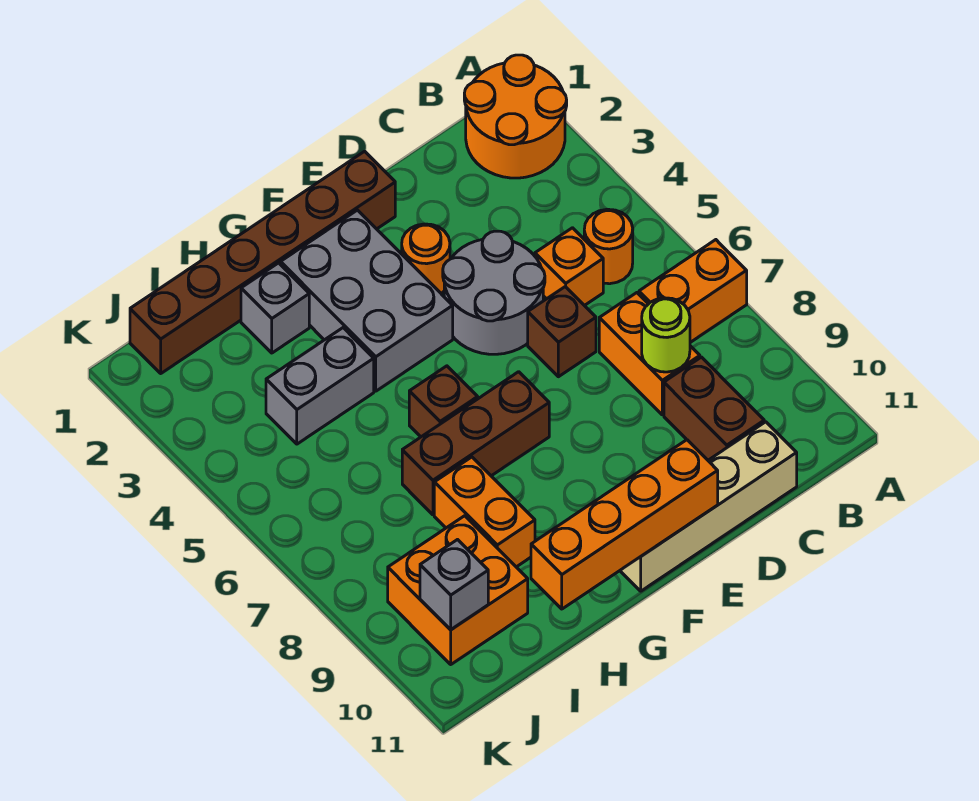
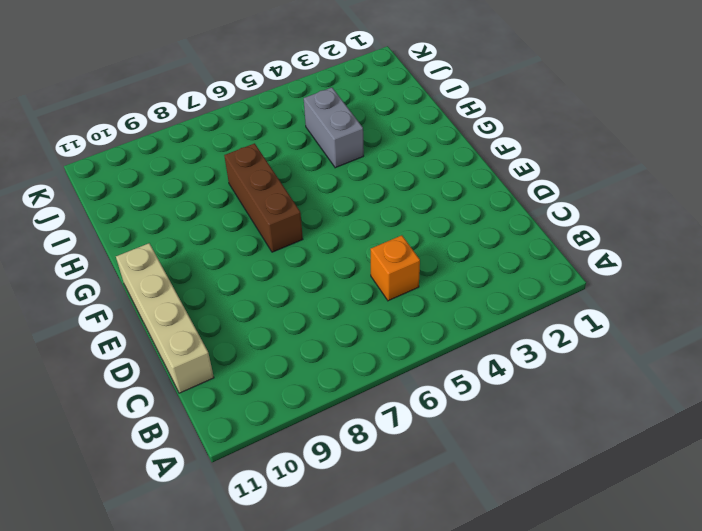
none -> orange round brick A1:B2 level 1
none -> orange brick A7:B7 level 1
none -> orange round brick B5 level 1

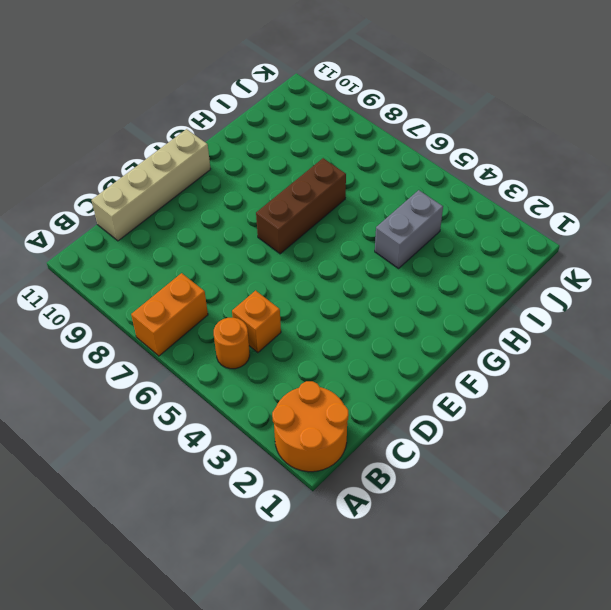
none -> orange brick C7:C8 level 1
none -> brown brick C9:C10 level 1
none -> grey round brick D4:E5 level 1

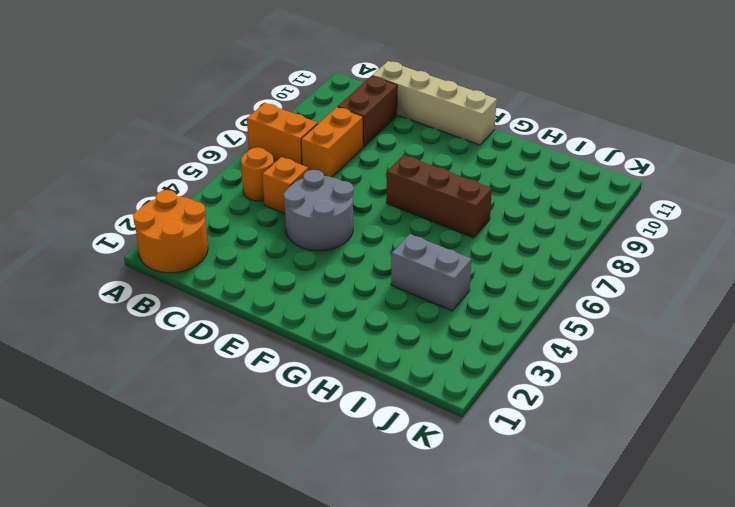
none -> brown brick D6 level 1
none -> brown brick E1:J1 level 1
none -> orange round brick E3 level 1

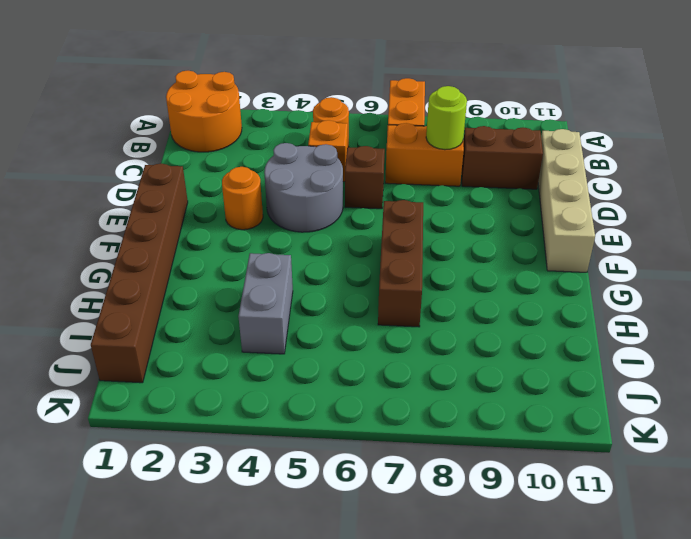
none -> grey brick F2:G4 level 1
none -> brown brick G6 level 1
none -> grey brick H2 level 1

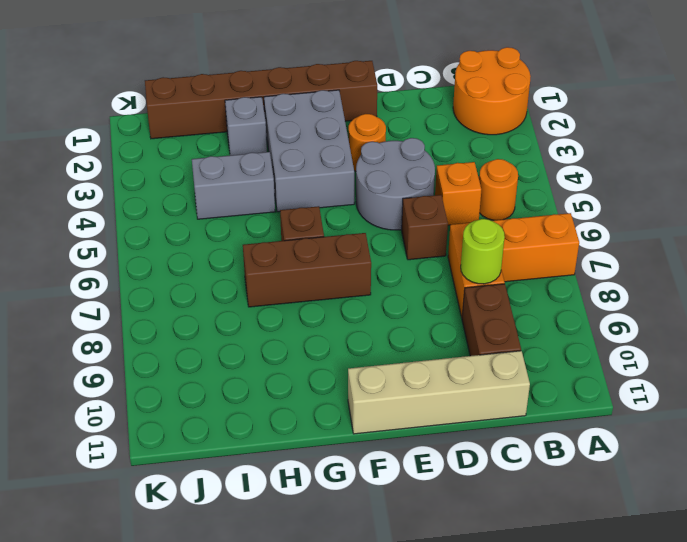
none -> orange brick H8:H9 level 1
none -> orange brick I9:J10 level 1
none -> orange brick E11:H11 level 2

